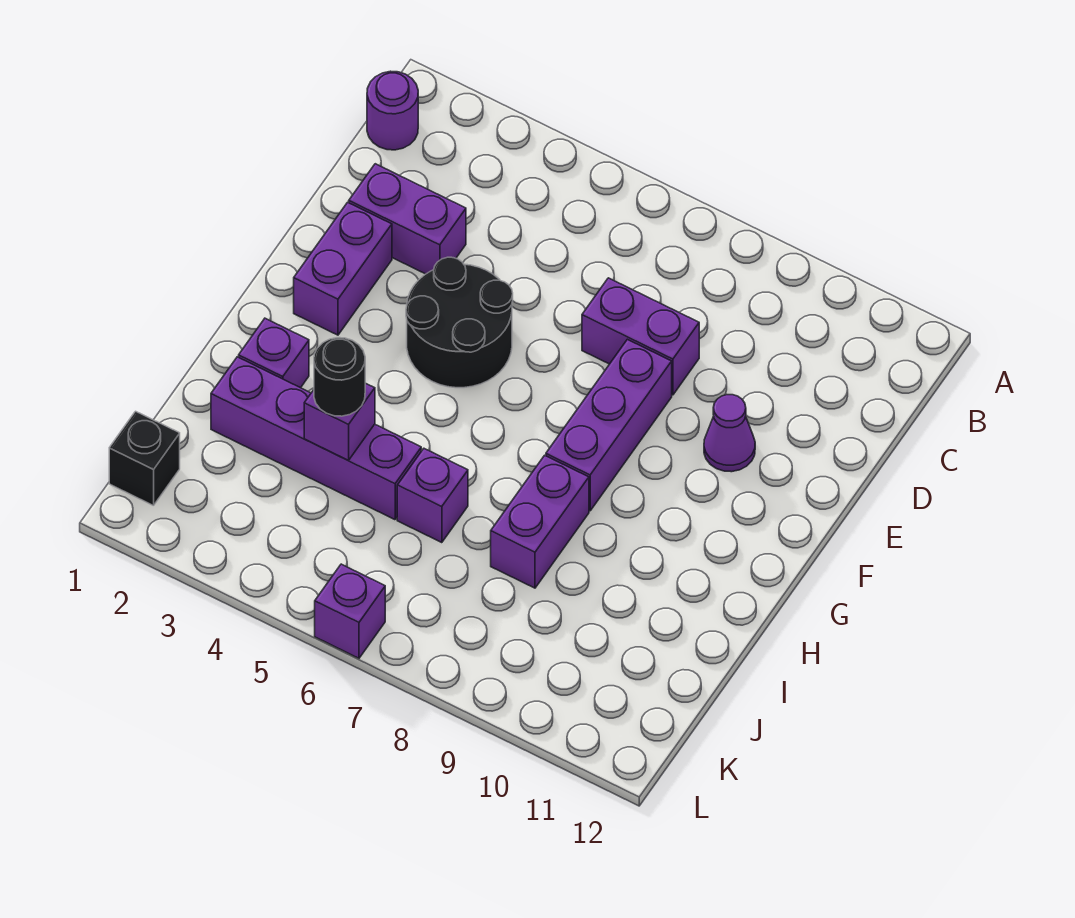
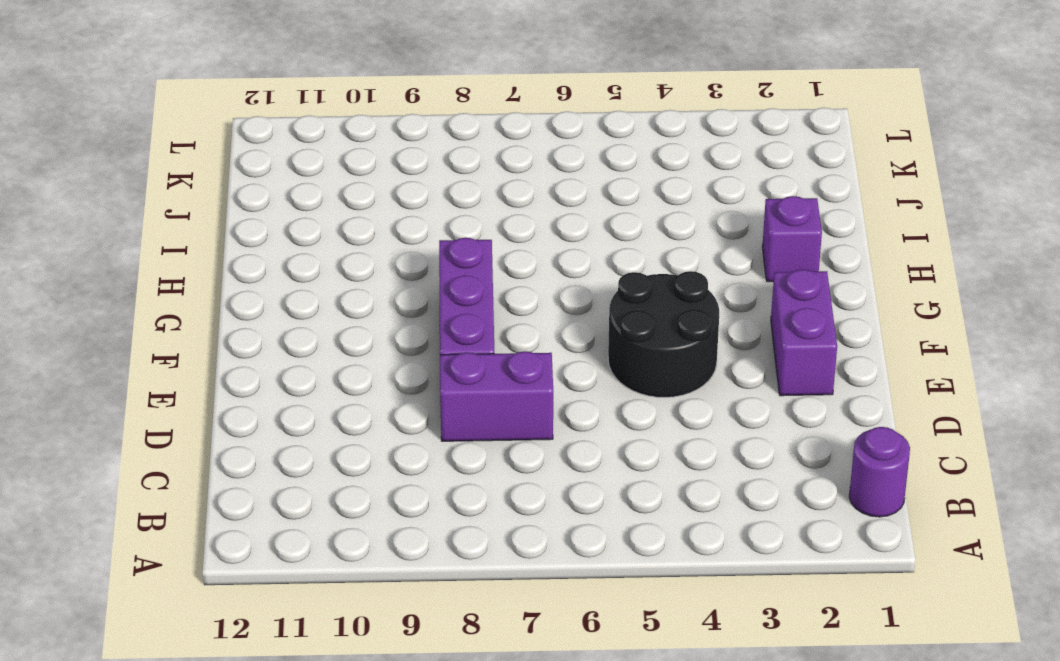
none -> purple brick D2:D3 level 1
none -> purple cone E10 level 1
none -> purple brick H8:I8 level 1

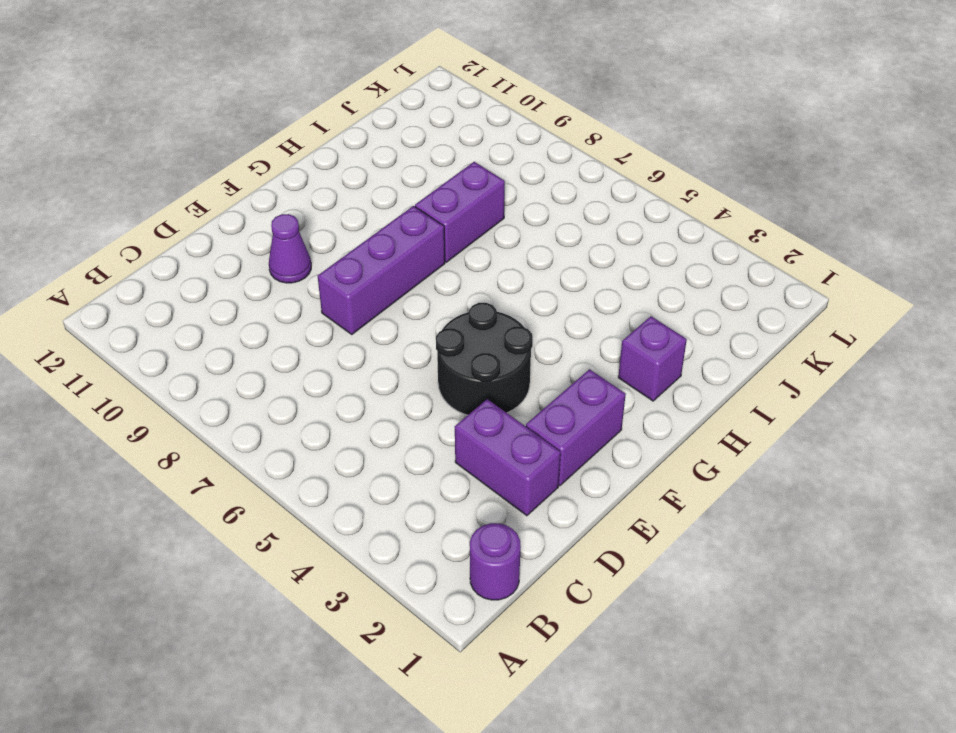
none -> purple brick D7:D8 level 1
none -> purple brick I2:I5 level 1
none -> purple brick I6 level 1

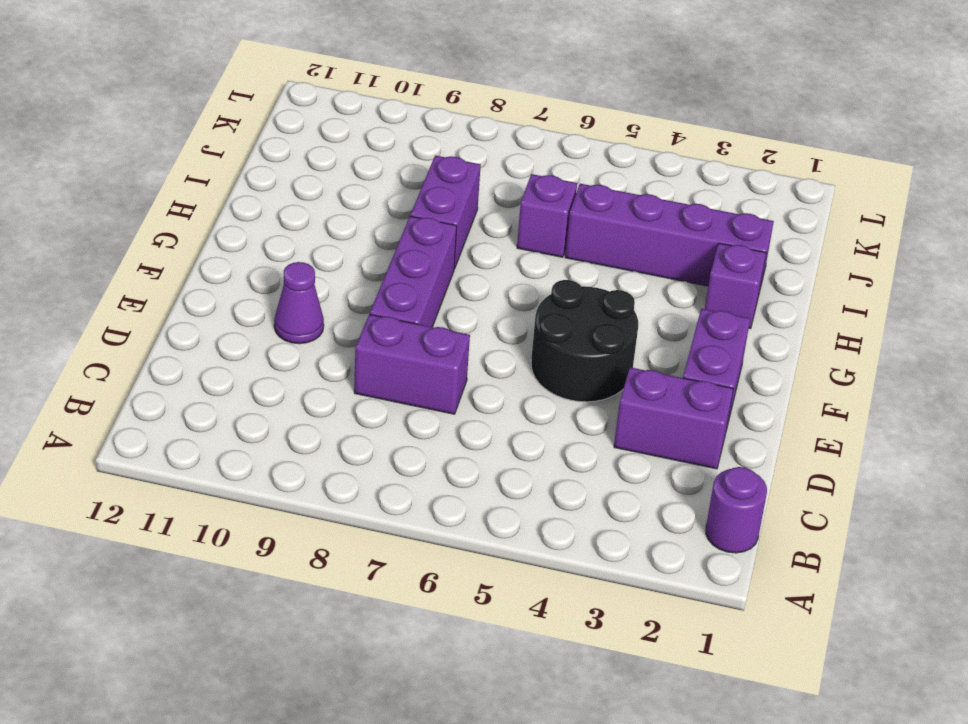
none -> black brick K1 level 1
none -> purple brick L6 level 1
none -> purple brick I4 level 2

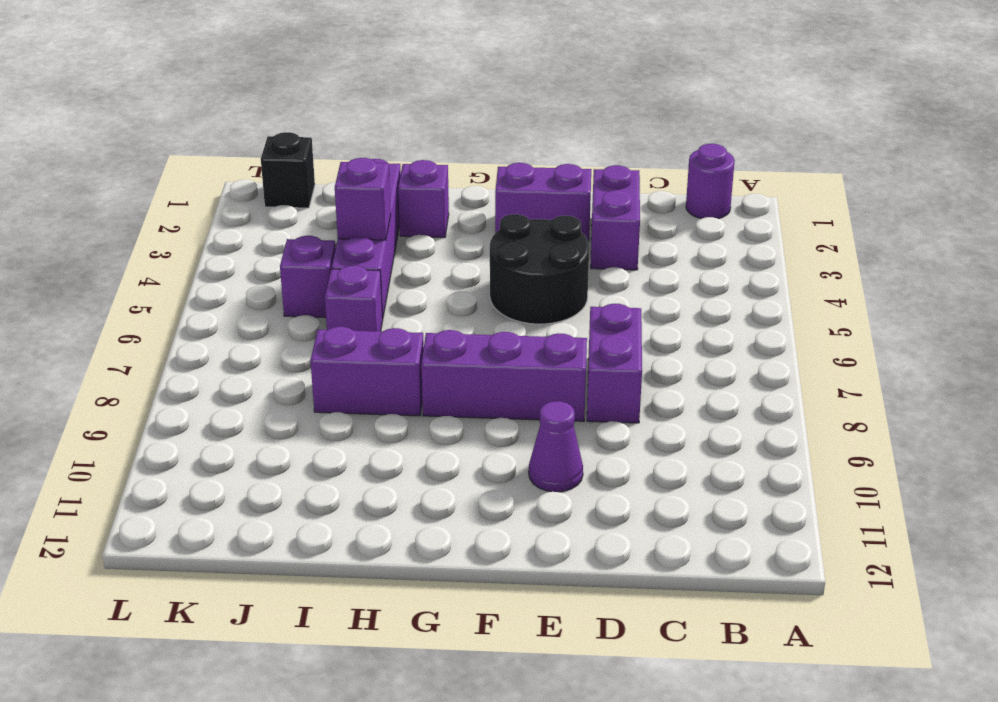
purple brick J5 level 1 -> purple brick L6 level 1
none -> black round brick I4 level 3

